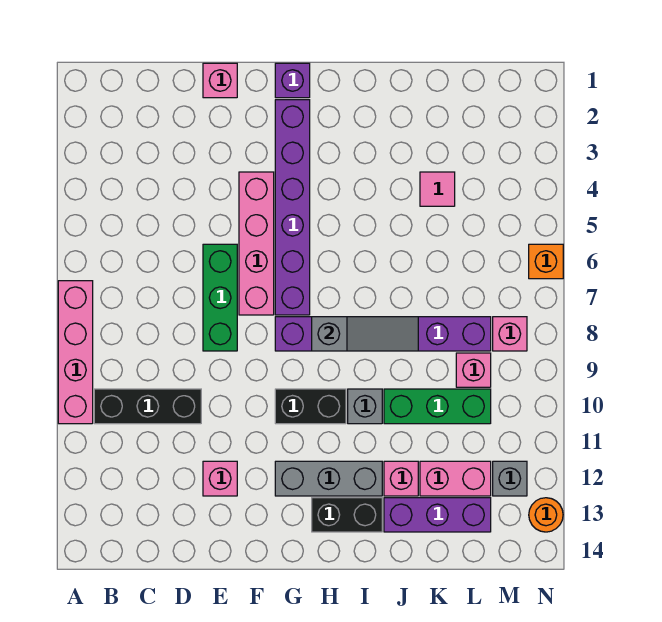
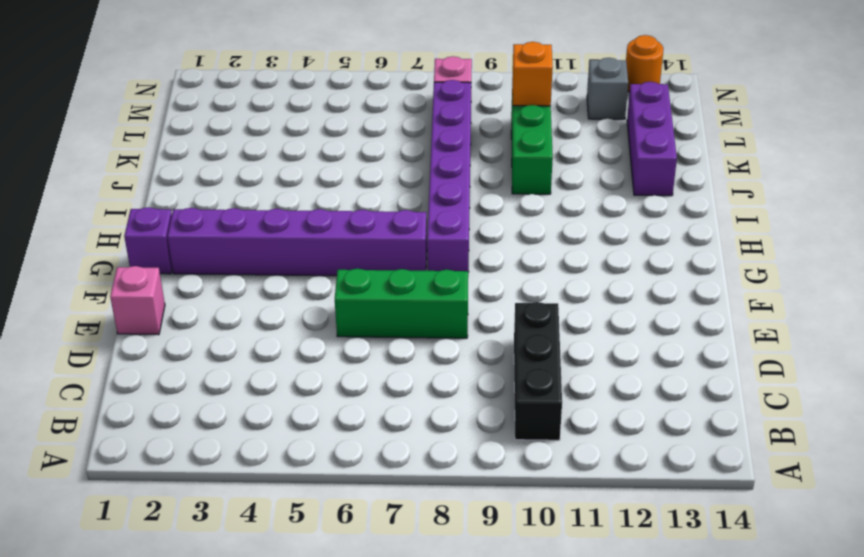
orange brick L10 level 2 -> orange brick N6 level 1
none -> pink brick A7:A10 level 1
none -> pink brick E12 level 1
none -> pink brick F4:F7 level 1

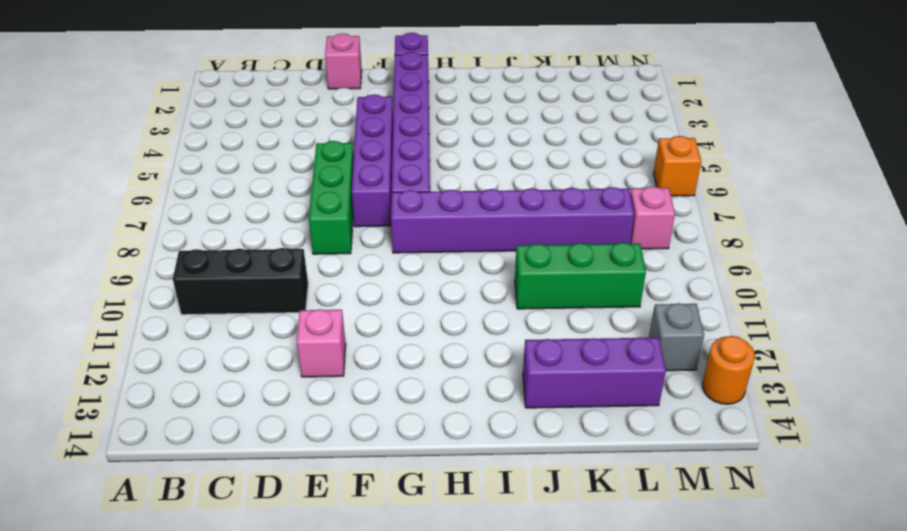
purple brick F4:F7 level 1 -> pink brick F4:F7 level 1
none -> pink brick A7:A10 level 1
none -> black brick G10:H10 level 1
none -> grey brick G12:I12 level 1

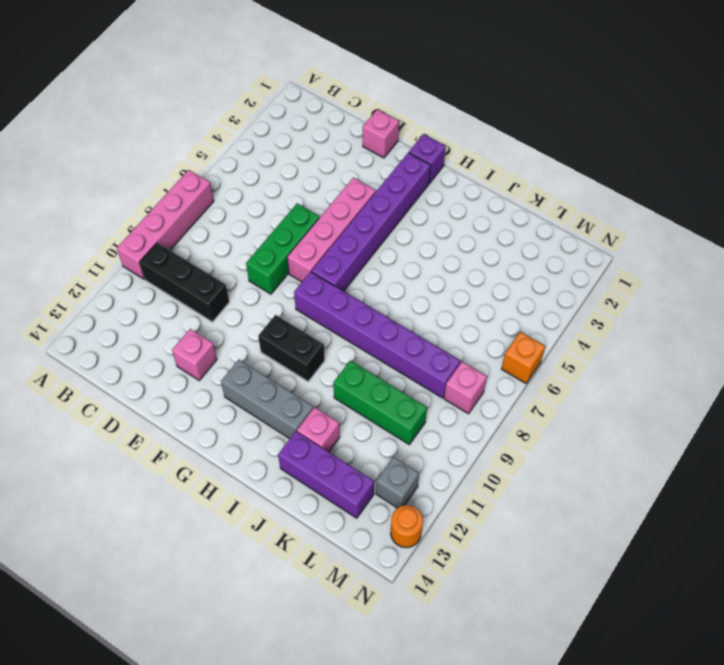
none -> black brick H13:I13 level 1
none -> grey brick I10 level 1
none -> pink tile K4 level 1

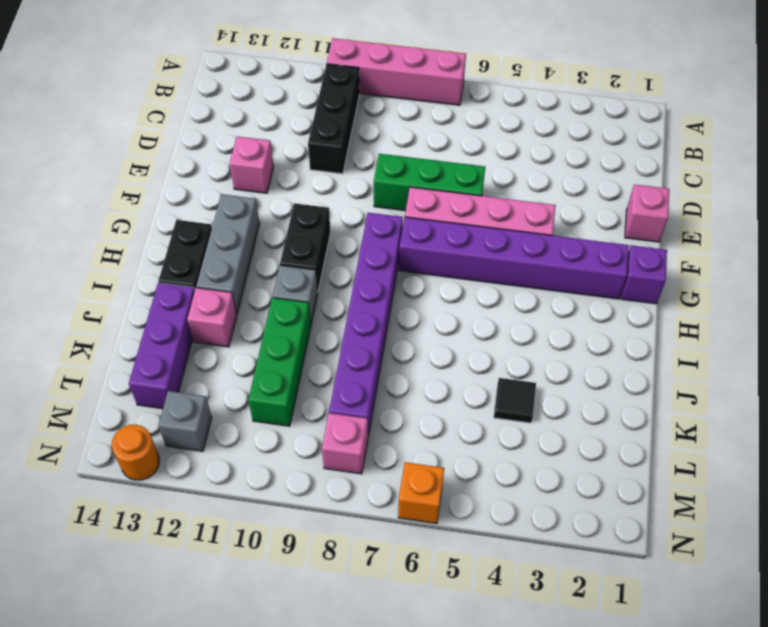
black tile K4 level 1 -> pink tile K4 level 1
none -> pink brick K12:L12 level 1
none -> pink brick L9 level 1
none -> grey slope H8:J8 level 2 top H

